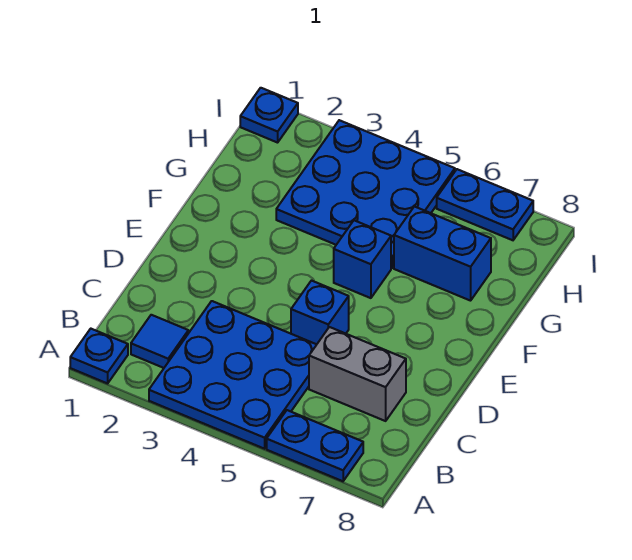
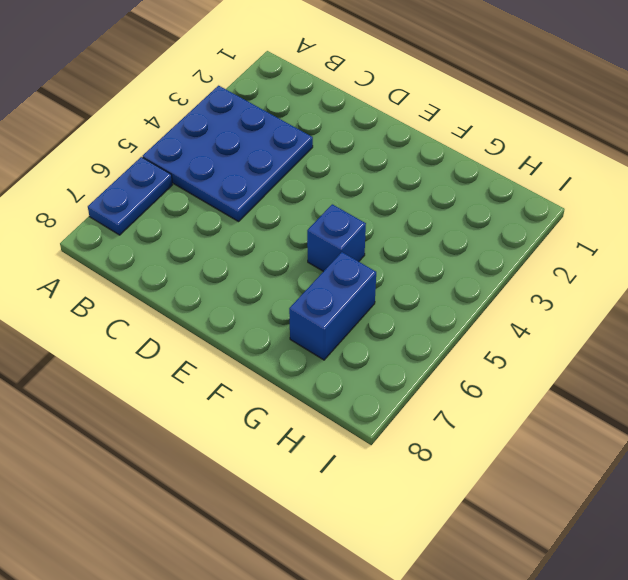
none -> blue plate A1 level 1
none -> blue tile B2 level 1

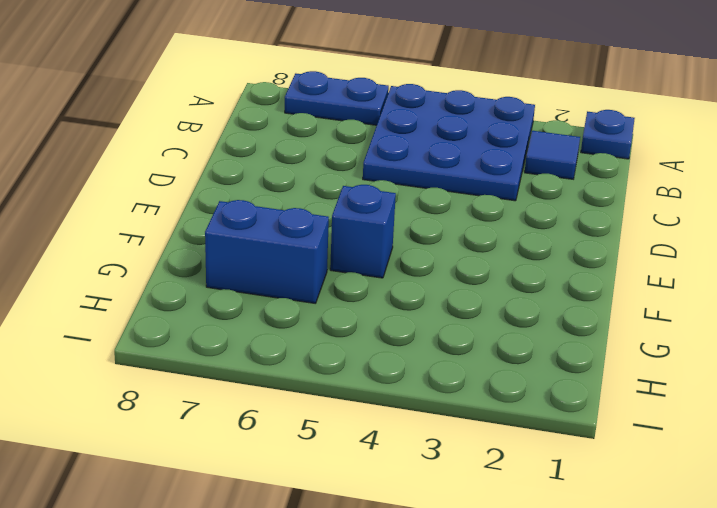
none -> grey brick C6:C7 level 1
none -> blue brick D5 level 1

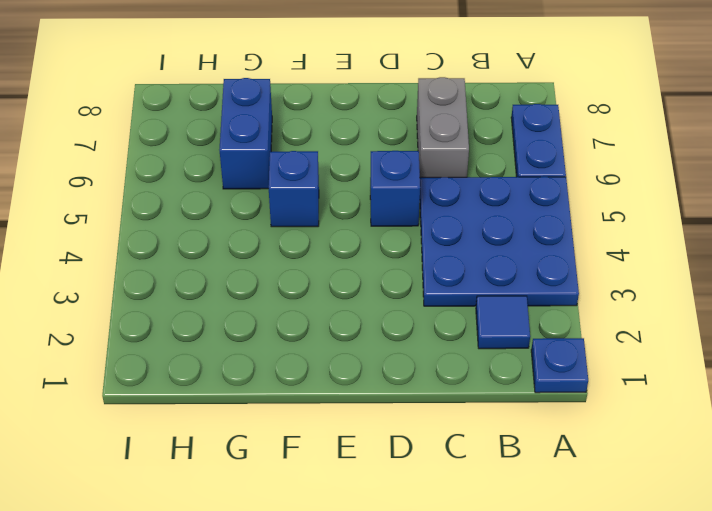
none -> blue plate G3:I5 level 1
none -> blue plate I1 level 1

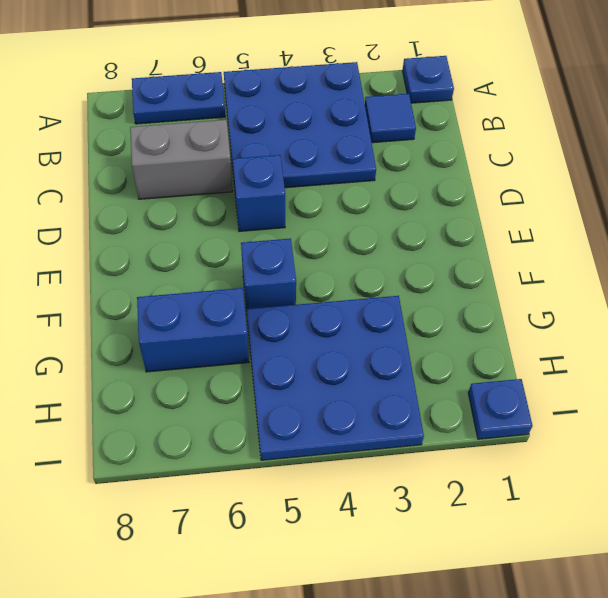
none -> blue plate I6:I7 level 1

